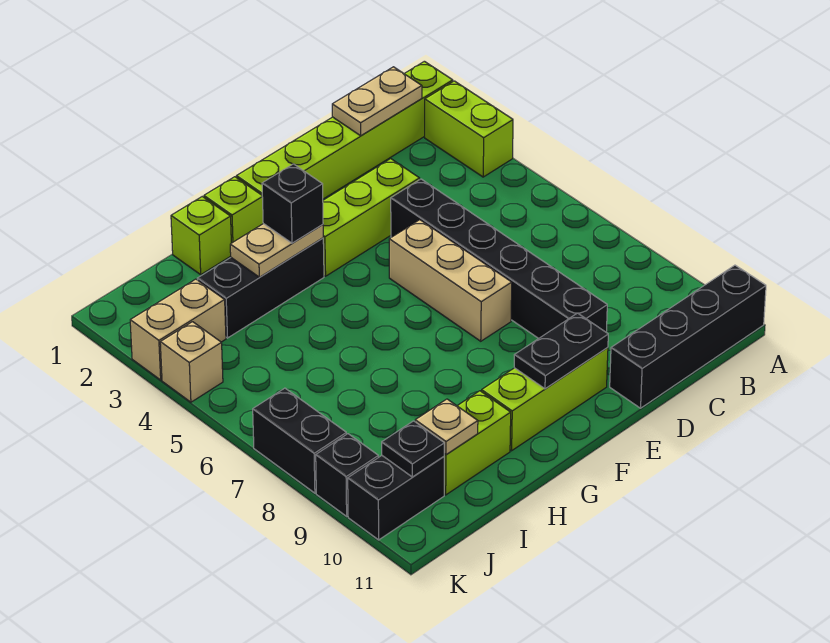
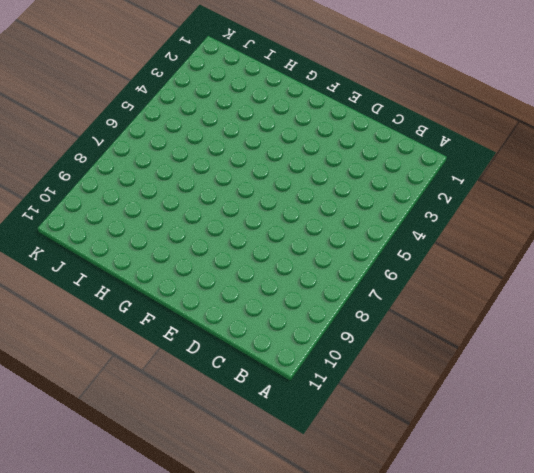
none -> lime brick A1:F1 level 1
none -> lime brick A2:A3 level 1
none -> black brick A11:D11 level 1

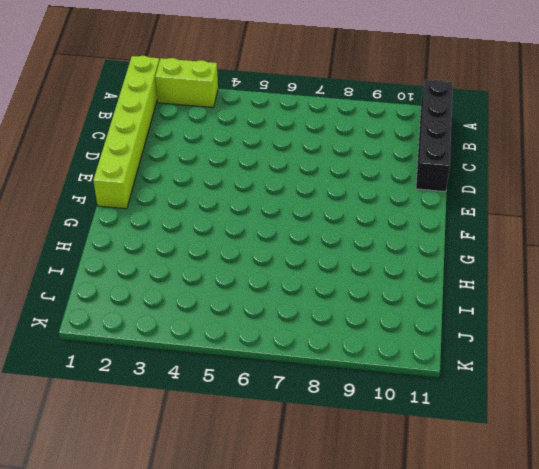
none -> lime brick D3:F3 level 1
none -> black brick D4:D9 level 1
none -> tan brick E5:E7 level 1

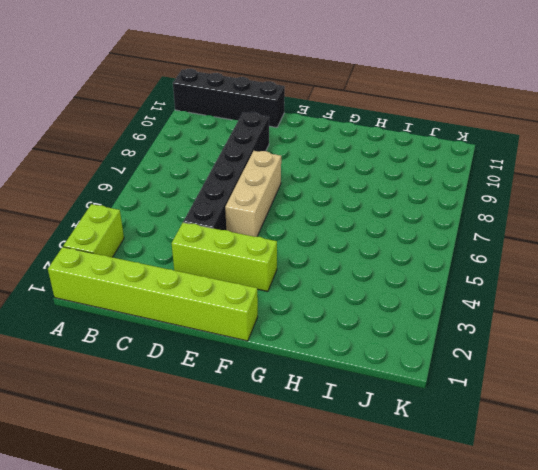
none -> lime brick E10:G10 level 1
none -> lime brick G1 level 1
none -> black brick G3:I3 level 1

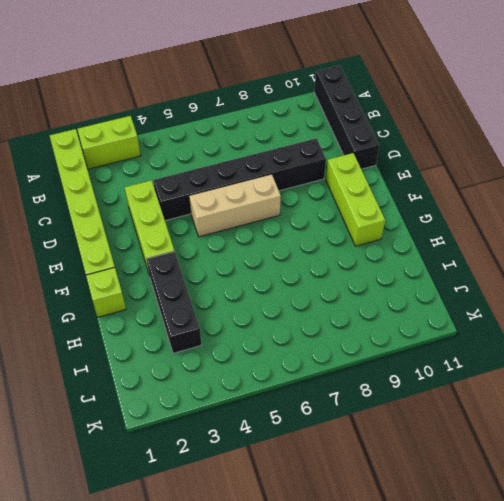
none -> lime brick H1 level 1
none -> lime brick H10:I10 level 1
none -> tan brick J3:K3 level 1

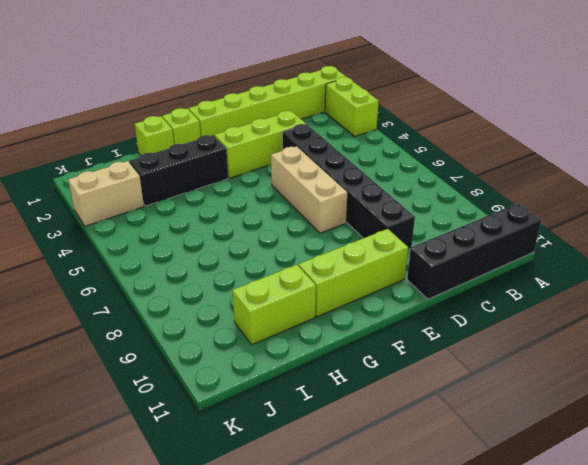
none -> black brick J10:K10 level 1
none -> tan brick K4 level 1
none -> black brick K7:K8 level 1

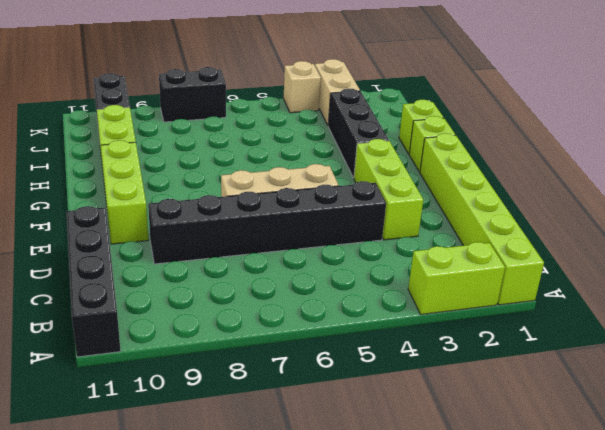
none -> black brick K9 level 1
none -> tan plate B1:C1 level 2
none -> black plate E10:F10 level 2

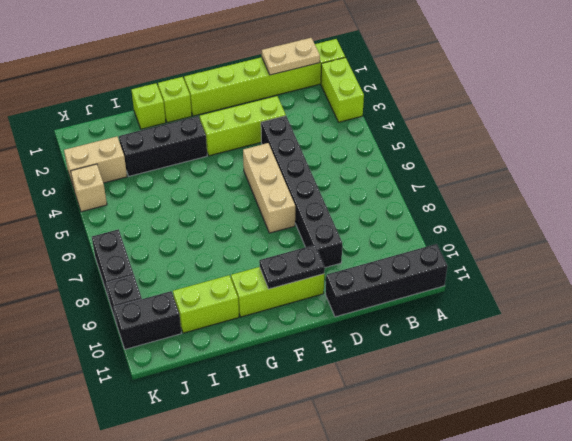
none -> tan plate G3:H3 level 2
none -> tan plate I10 level 2
none -> black plate J10 level 2

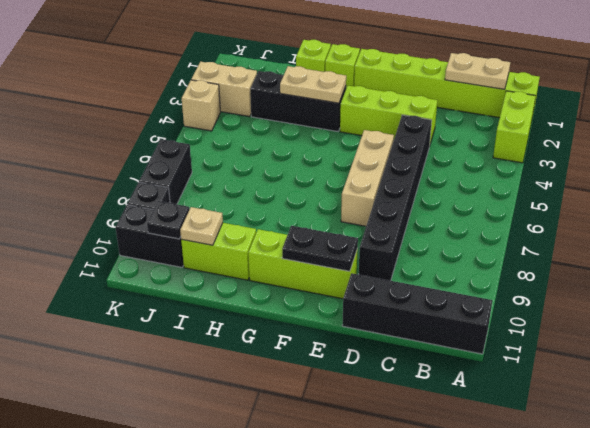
none -> black brick G3 level 3

